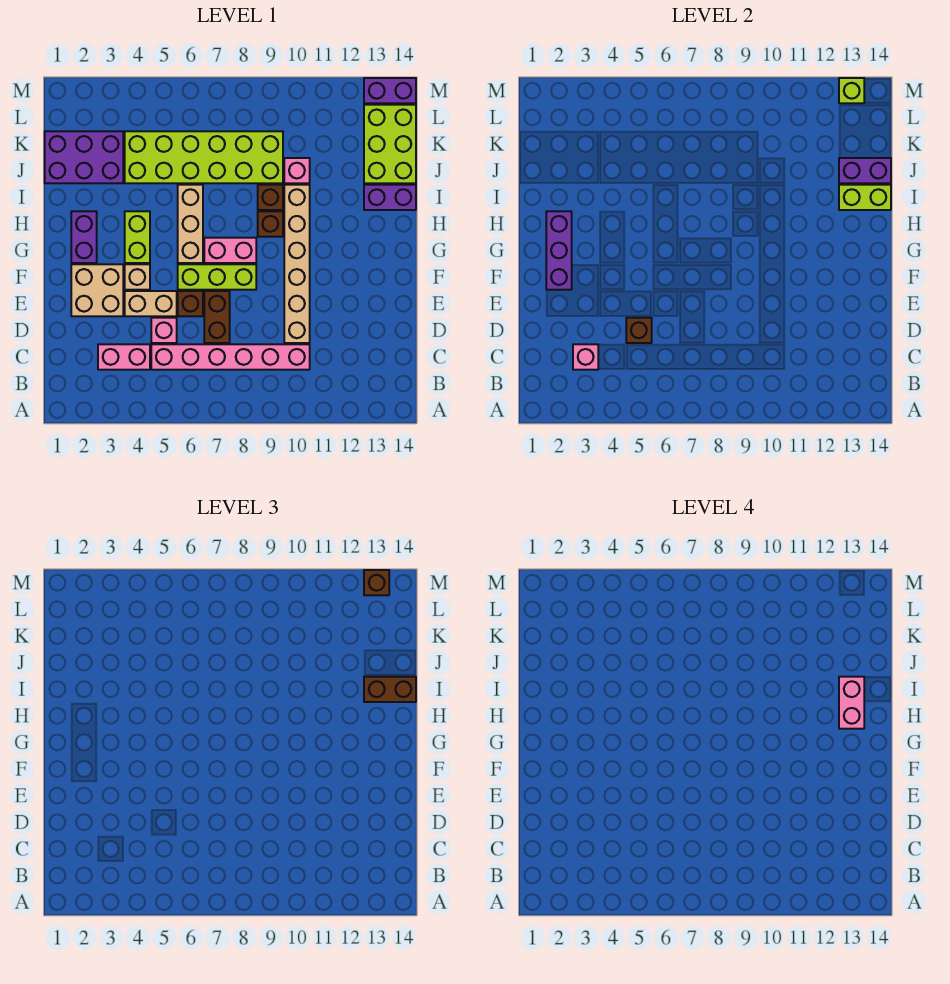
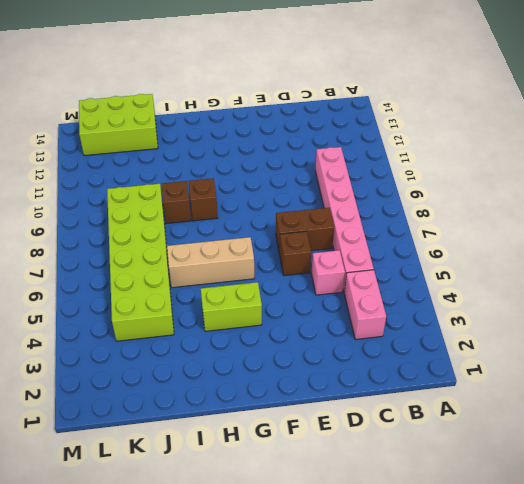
none -> tan brick D10:I10 level 1
none -> tan brick E2:F3 level 1
none -> tan brick E4:E5 level 1
none -> tan brick F4 level 1

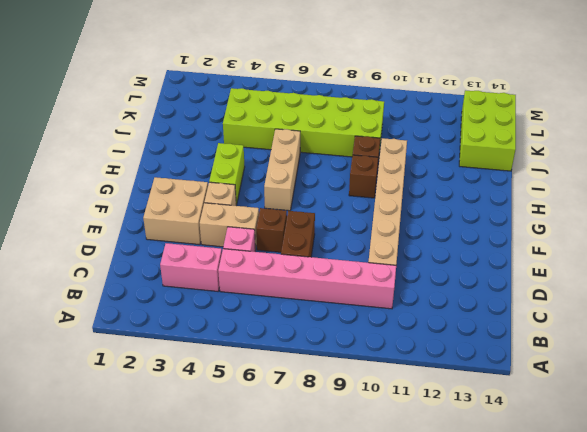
none -> lime brick F6:F8 level 1
none -> purple brick G2:H2 level 1
none -> pink brick G7:G8 level 1
none -> purple brick I13:I14 level 1

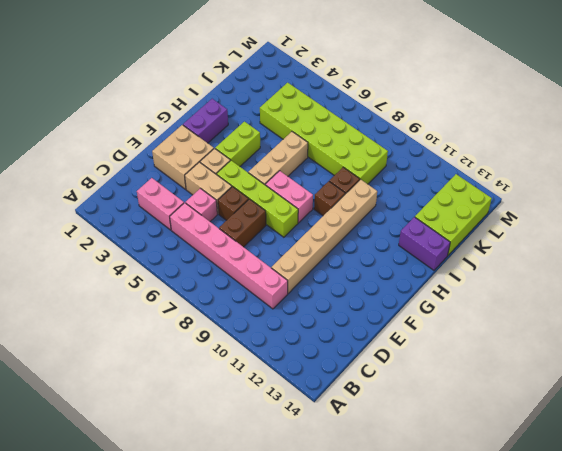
lime brick F5:F8 level 1 -> lime brick F6:F8 level 1
none -> purple brick J1:K3 level 1
none -> pink brick J10 level 1
none -> purple brick M13:M14 level 1
none -> pink brick C3 level 2

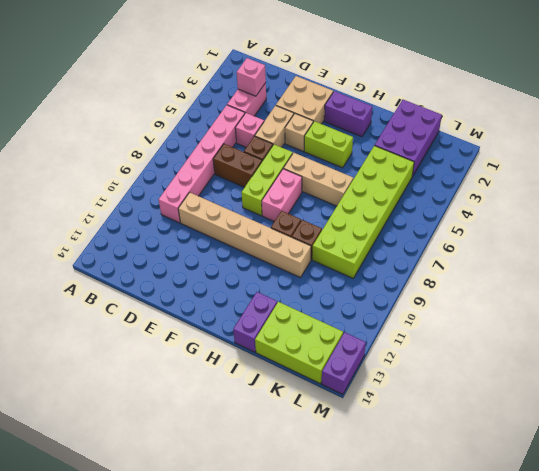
none -> pink brick J10 level 1
none -> brown brick D5 level 2
none -> purple brick F2:H2 level 2
none -> lime brick I13:I14 level 2

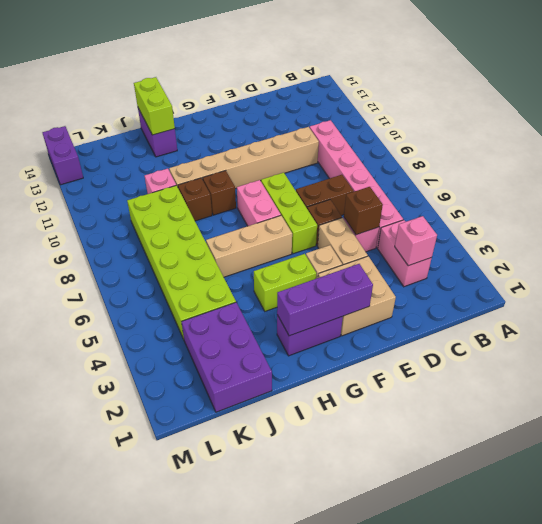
none -> lime brick J13:L14 level 1
none -> purple brick J13:J14 level 2
none -> lime brick M13 level 2
none -> brown brick I13:I14 level 3

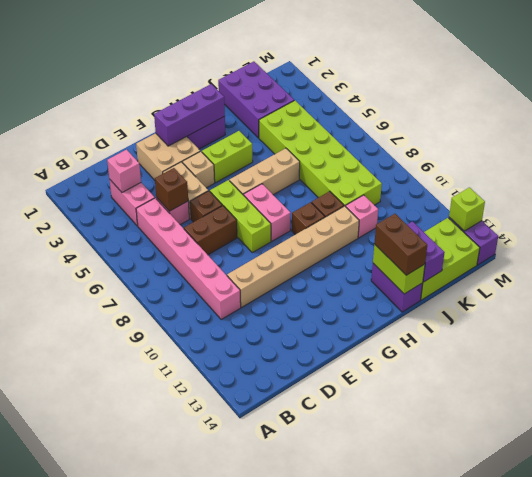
none -> brown brick M13 level 3
none -> pink brick H13:I13 level 4

